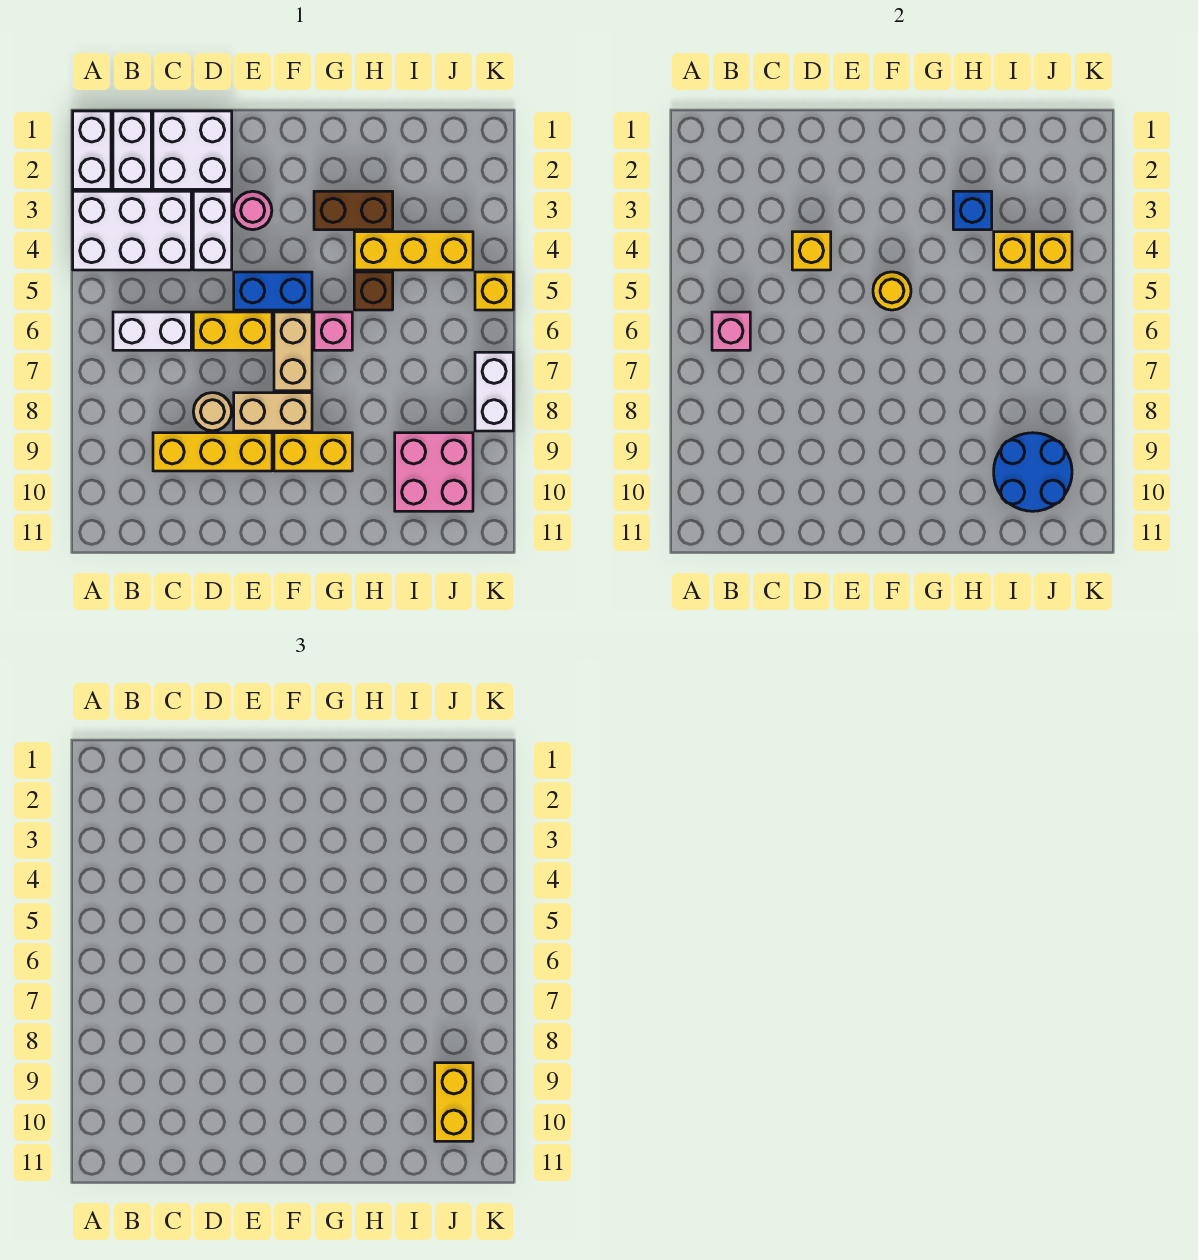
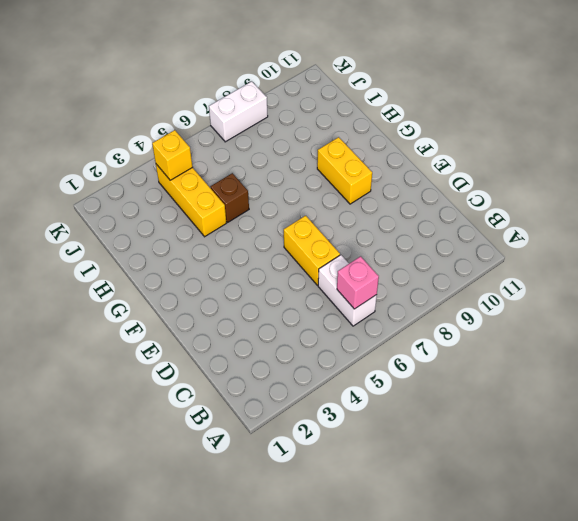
none -> white brick A1:A2 level 1
none -> white brick A3:C4 level 1
none -> white brick B1:B2 level 1

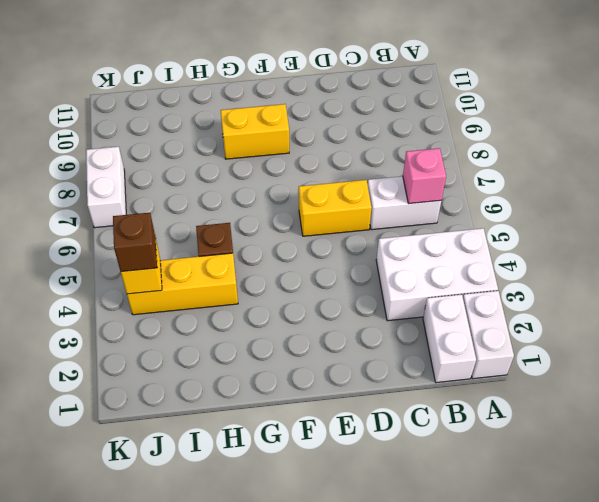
brown brick J4 level 3 -> none
none -> white brick C1:D2 level 1
none -> yellow brick C9:E9 level 1
none -> white brick D3:D4 level 1

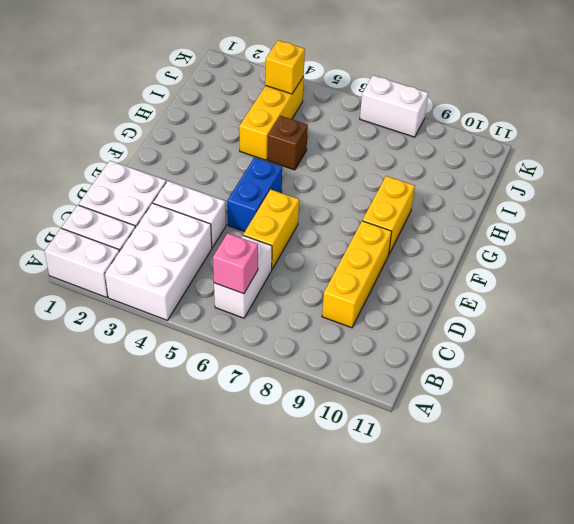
none -> tan round brick D8 level 1
none -> pink round brick E3 level 1
none -> tan brick E8:F8 level 1

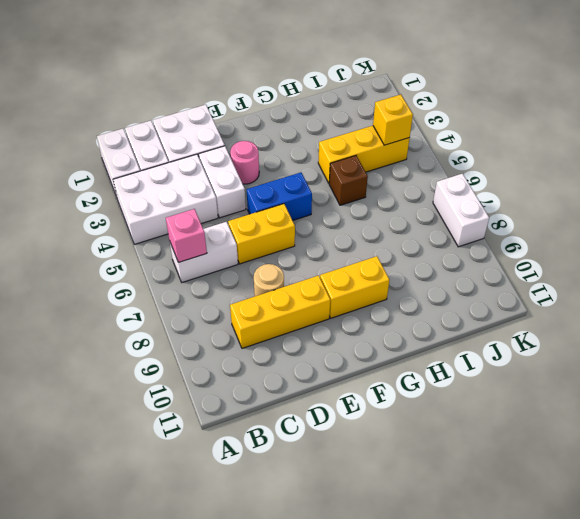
none -> tan brick E8:F8 level 1
none -> tan brick F6:F7 level 1
none -> brown brick G3:H3 level 1

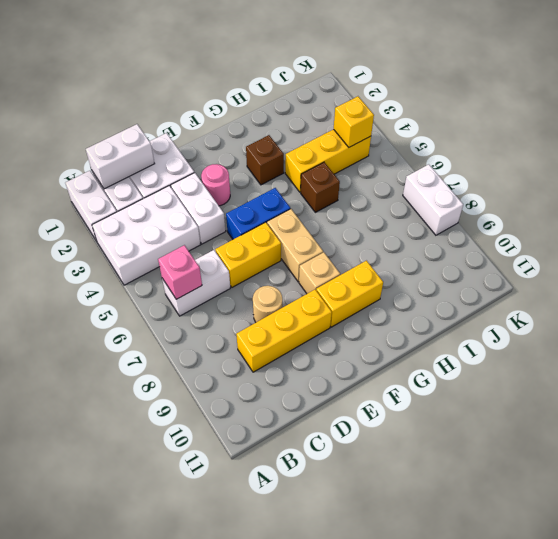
white brick B1:C1 level 2 -> none
tan brick F8 level 1 -> tan brick E8:F8 level 1
brown brick G3 level 1 -> brown brick G3:H3 level 1
none -> pink brick G6 level 1
none -> pink brick I9:J10 level 1
none -> yellow brick K5 level 1

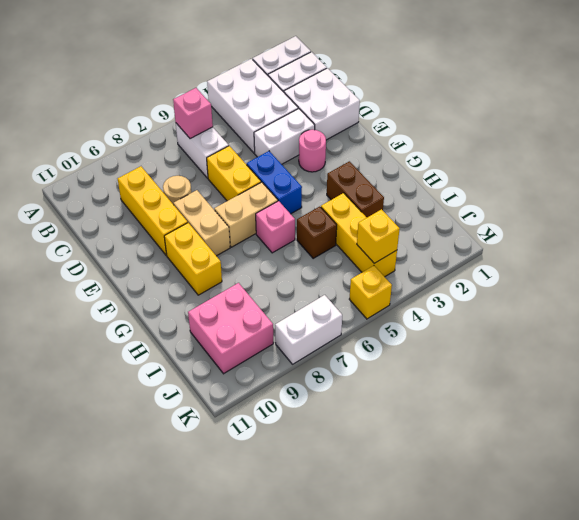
none -> yellow brick D4 level 2
none -> yellow round brick F5 level 2
none -> blue brick H3 level 2

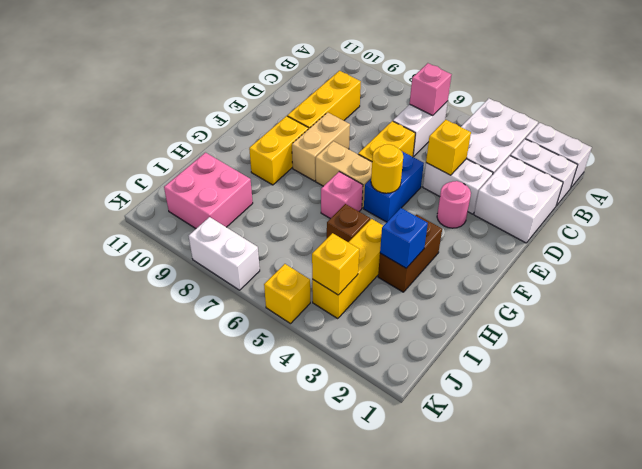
none -> tan round brick D8 level 1
none -> yellow brick I4 level 2
none -> blue round brick I9:J10 level 2

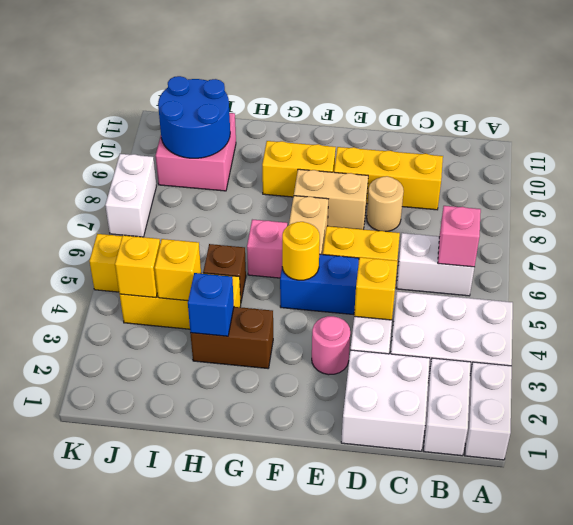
none -> yellow brick J9:J10 level 3

